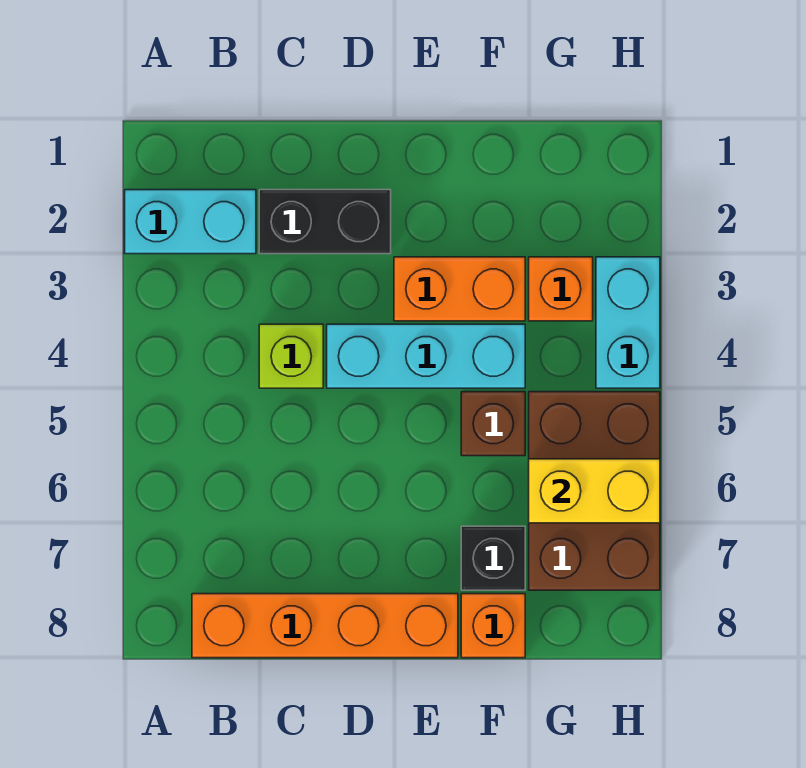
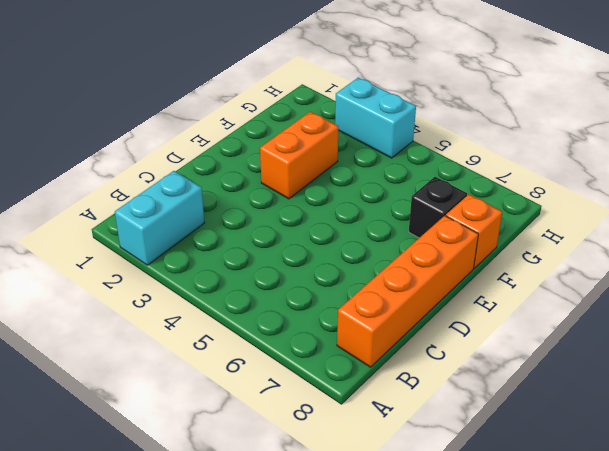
none -> black brick C2:D2 level 1
none -> lime brick C4 level 1
none -> cyan brick D4:F4 level 1

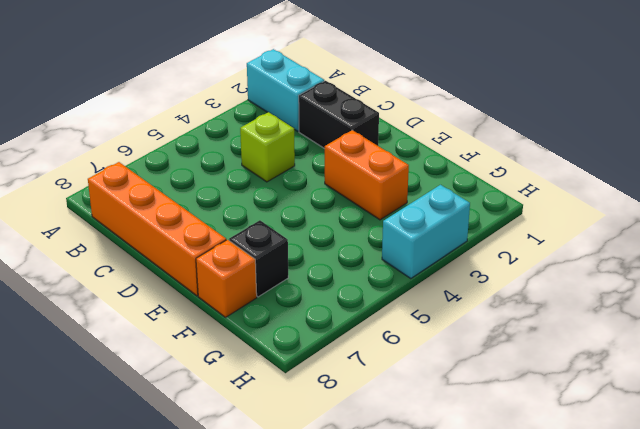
none -> cyan brick D4:F4 level 1
none -> brown brick F5 level 1
none -> orange brick G3 level 1

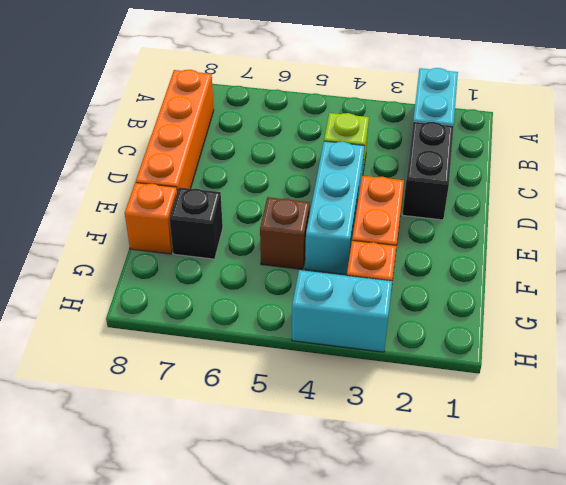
none -> brown brick G5:H7 level 1
none -> yellow brick G6:H6 level 2

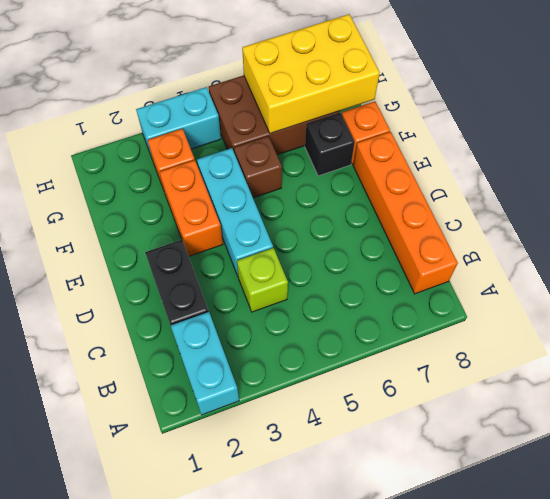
yellow brick G6:H8 level 2 -> yellow brick G6:H6 level 2

